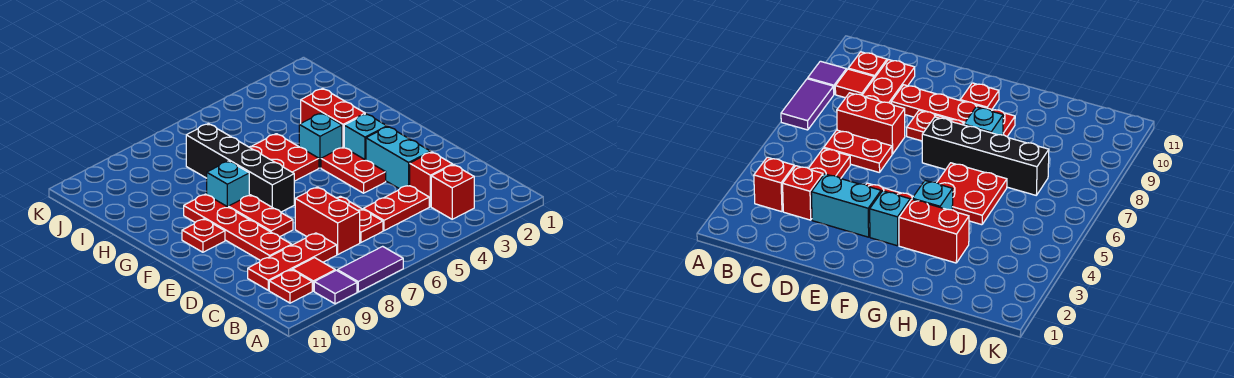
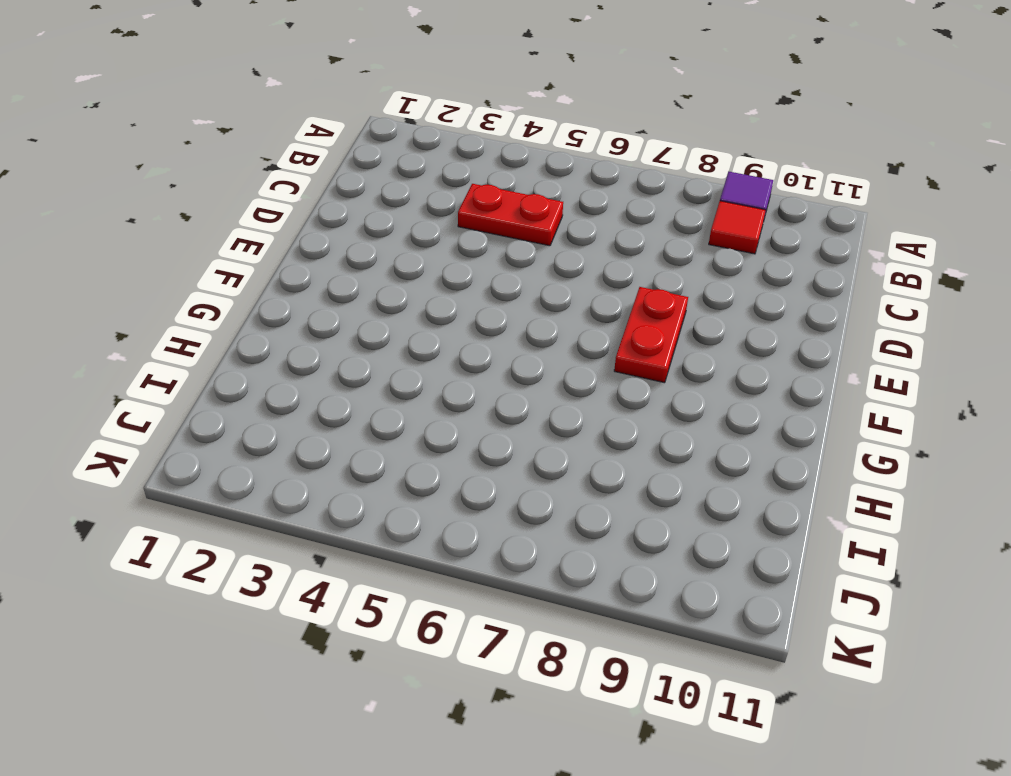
none -> purple tile A7:A8 level 1
none -> red brick B3 level 1
none -> red plate B10 level 1

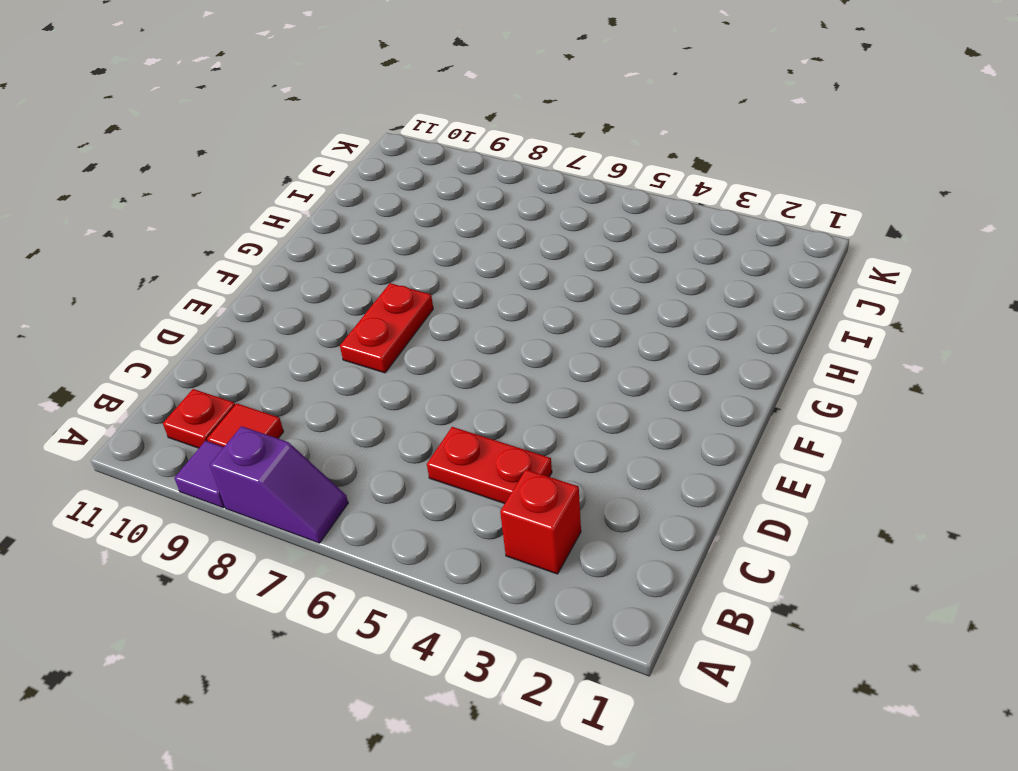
purple slope A7:A8 level 1 top 8 -> purple tile A7:A8 level 1
none -> red brick C3 level 1
none -> red plate C6:D6 level 1
none -> red brick C7:D7 level 1

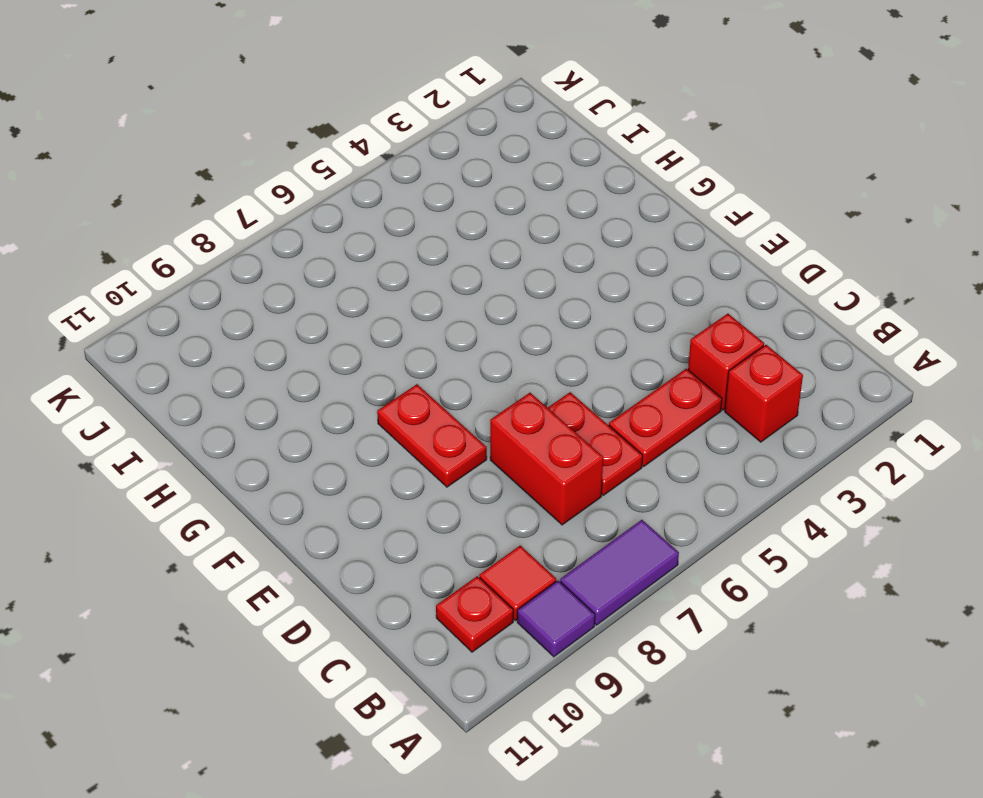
none -> red plate C8:C10 level 1
none -> cyan brick D3:E3 level 1
none -> red plate D9:G9 level 1

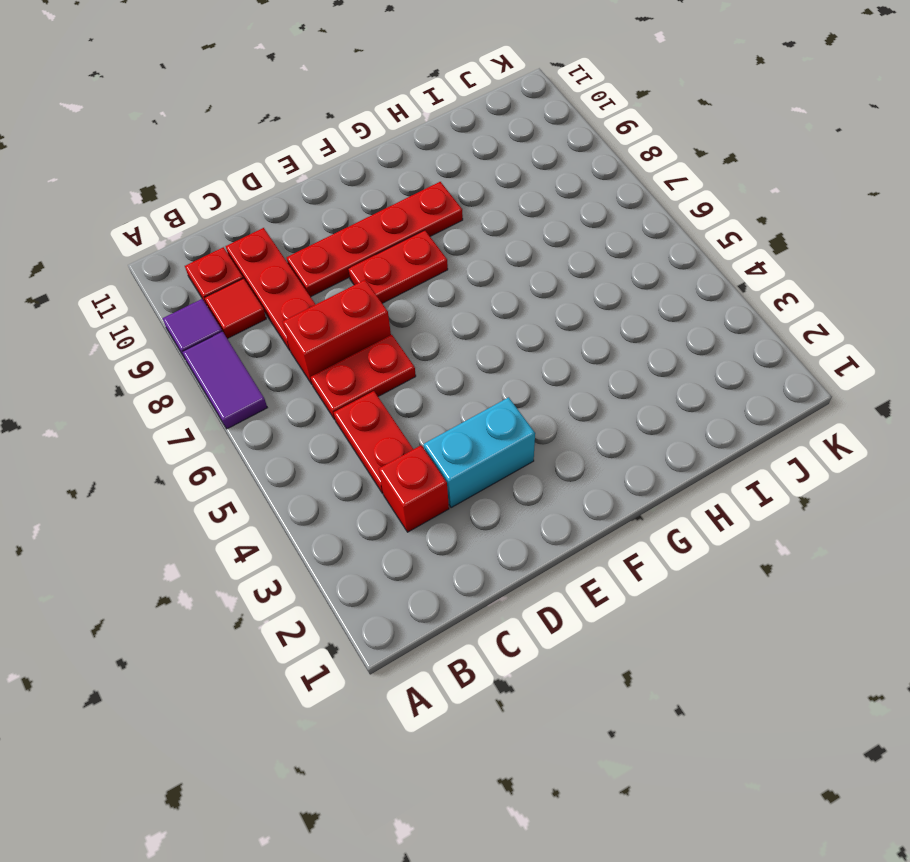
none -> red brick B3 level 1
none -> red plate E4:F4 level 1
none -> cyan brick F3 level 1

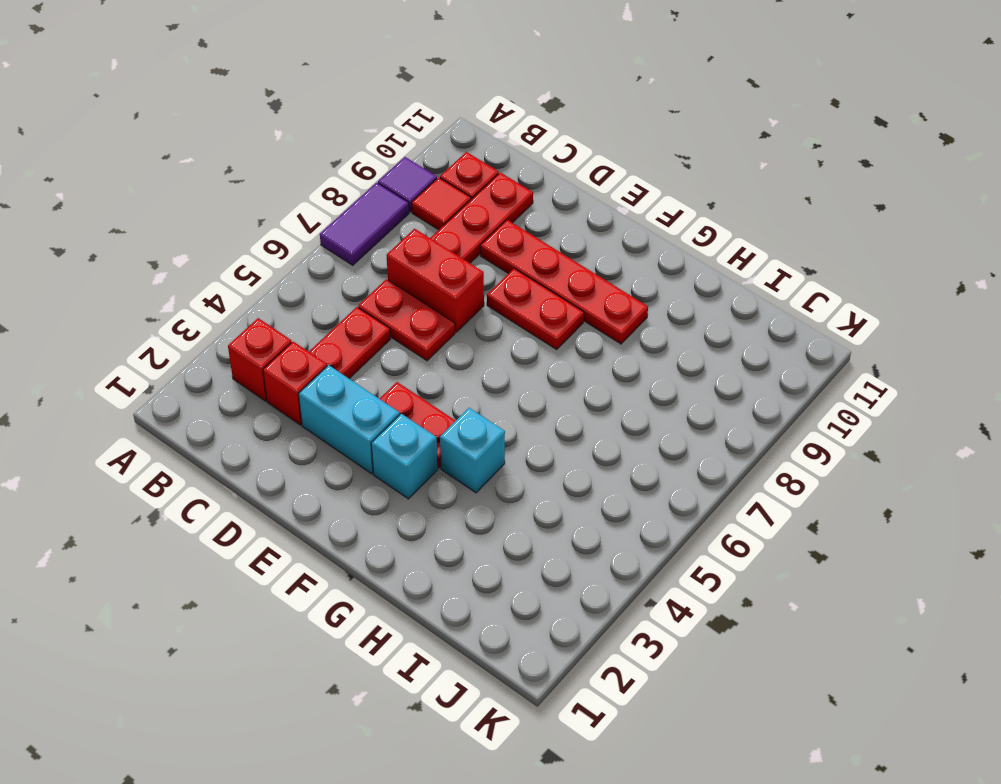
none -> black brick F7:I7 level 1
none -> red plate F10 level 1
none -> red brick G3:H3 level 1

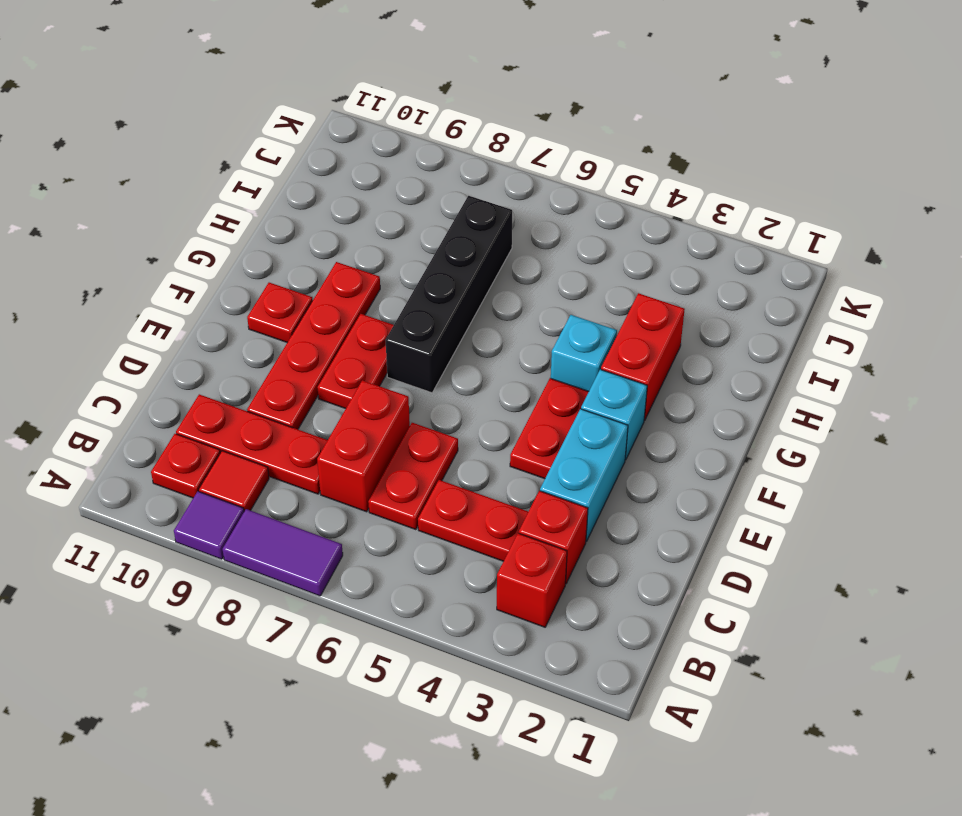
none -> red plate G5:H6 level 1
none -> cyan brick G8 level 1

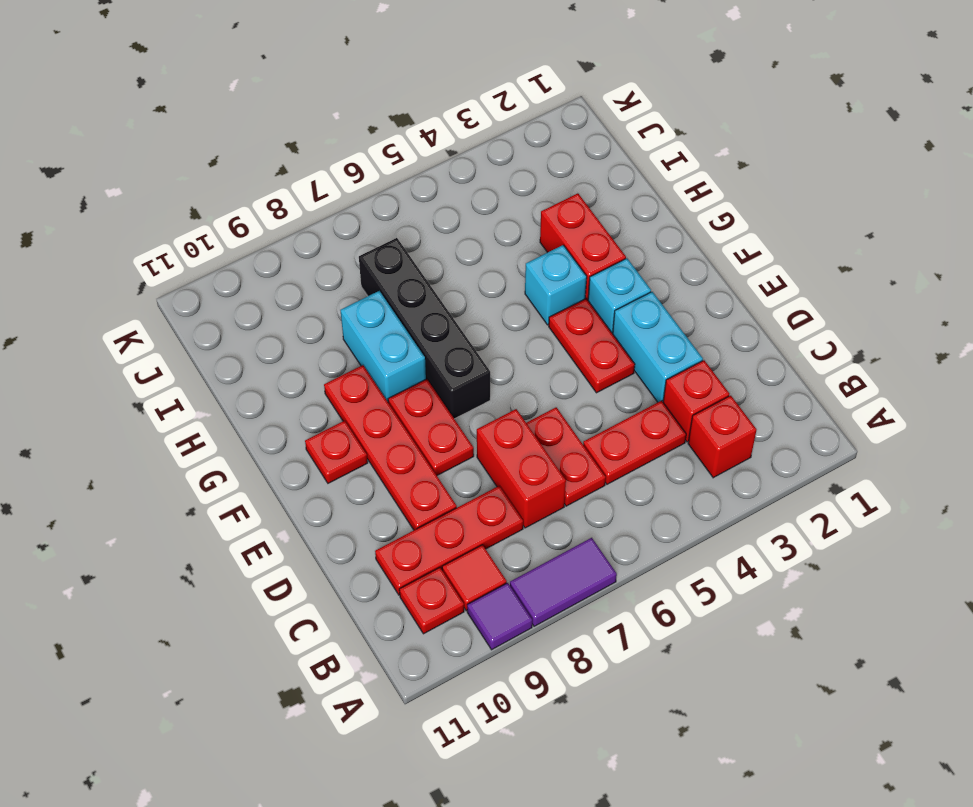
cyan brick G8:H8 level 1 -> cyan brick G8 level 1
none -> red plate G5:H6 level 1

